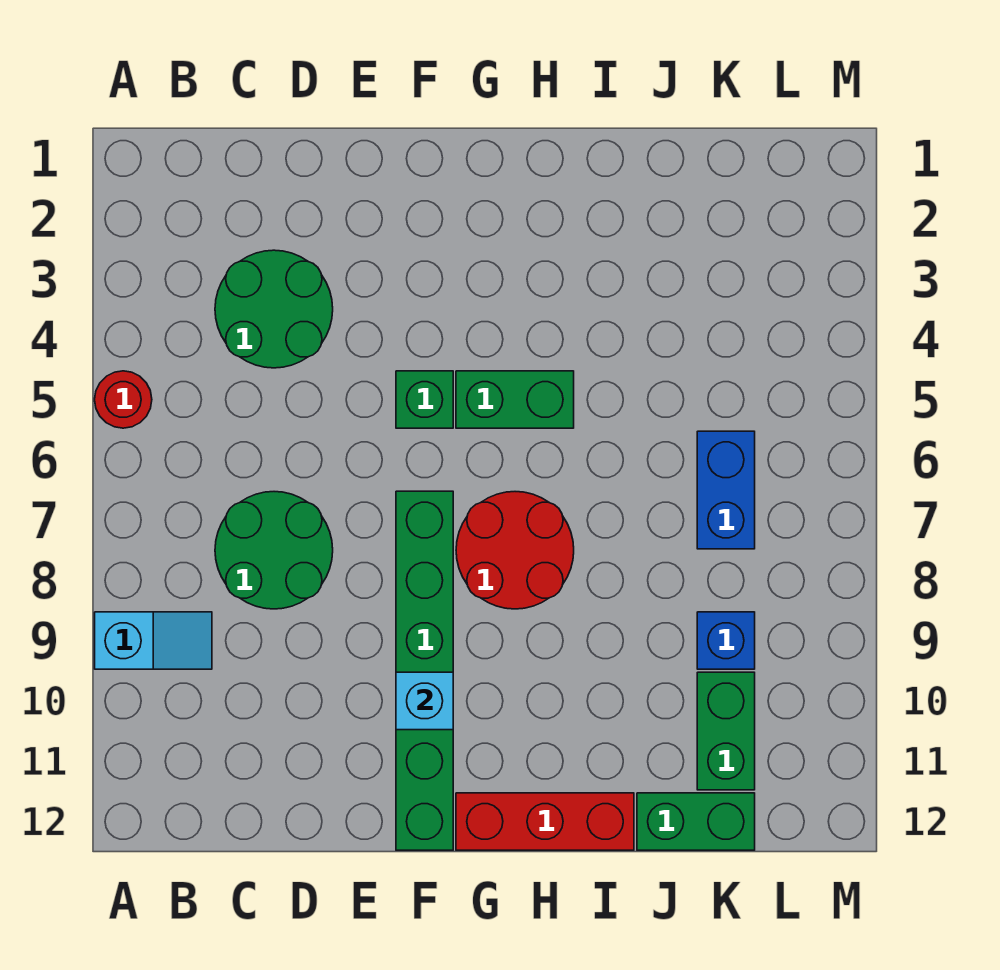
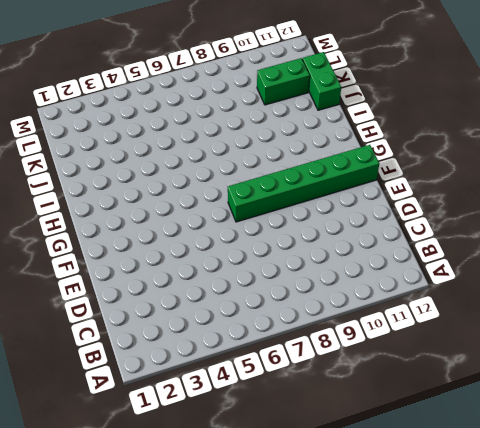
none -> red round brick A5 level 1
none -> cyan slope A9:B9 level 1 top A
none -> green round brick C3:D4 level 1

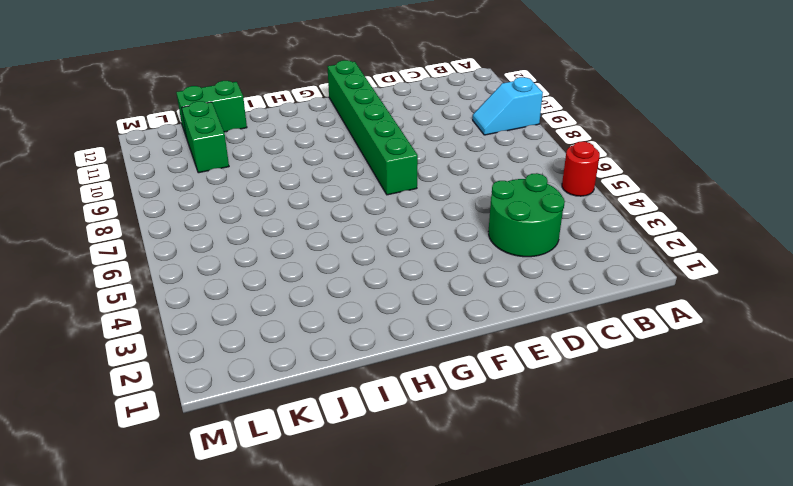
none -> green round brick C7:D8 level 1
none -> green brick F5 level 1
none -> green brick G5:H5 level 1

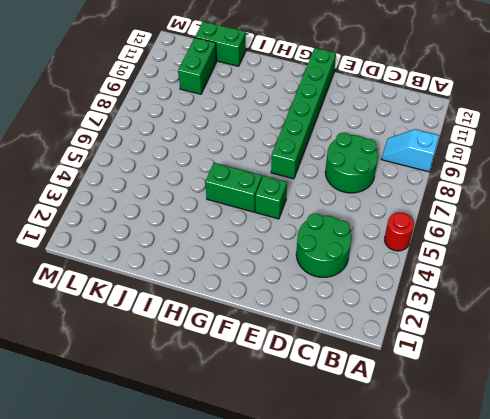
none -> red round brick G7:H8 level 1
none -> red brick G12:I12 level 1
none -> blue brick K6:K7 level 1

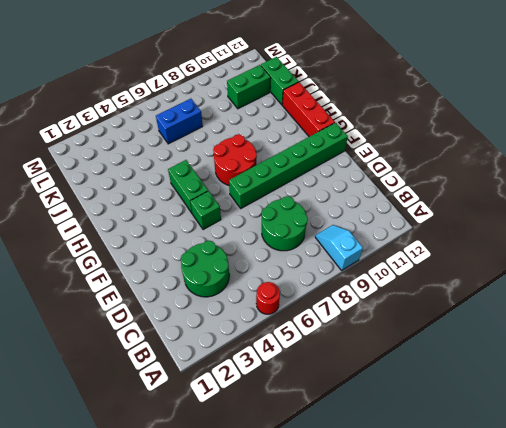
none -> blue brick K9 level 1
none -> cyan brick F10 level 2

